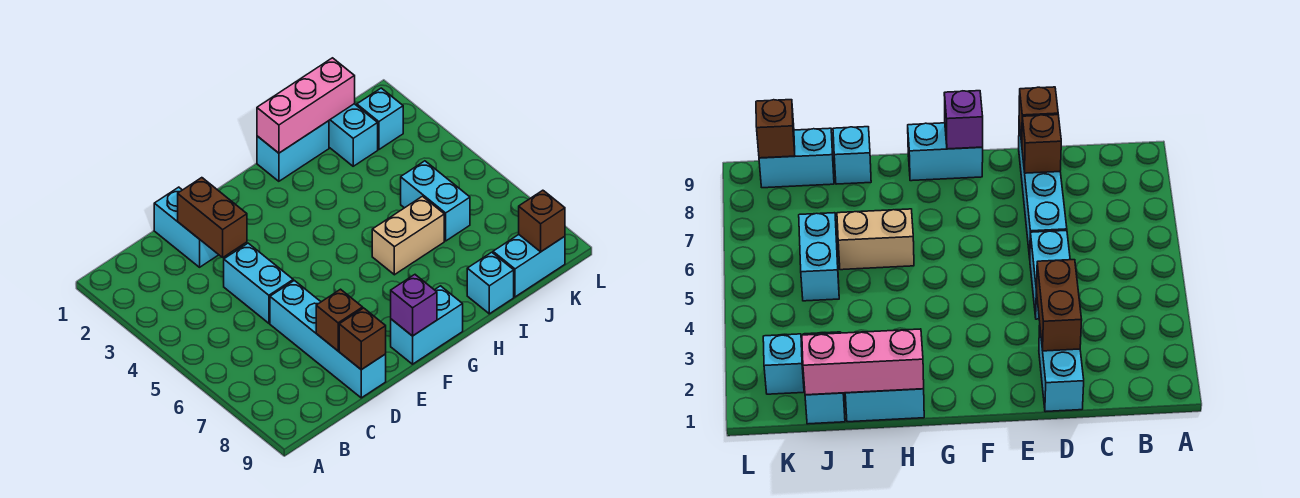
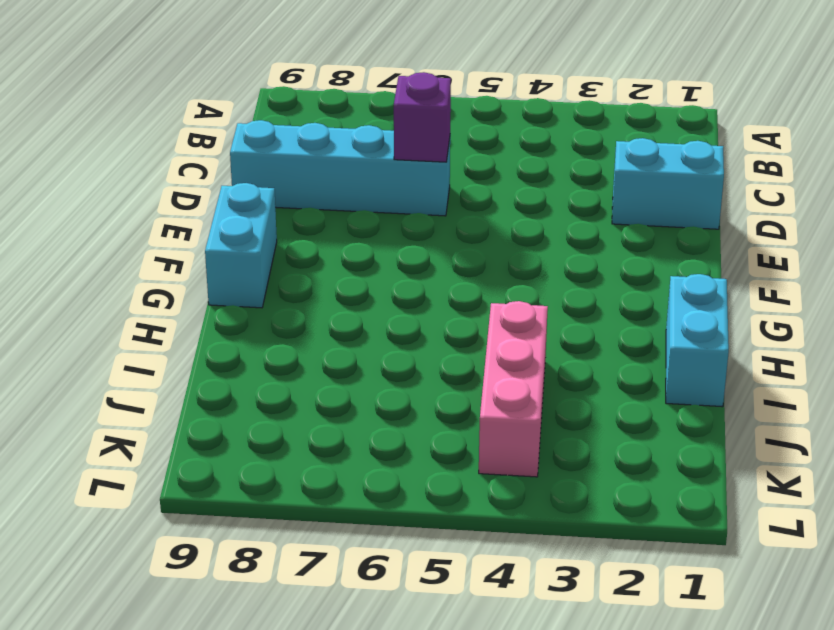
purple brick D6 level 2 -> purple brick F9 level 2
pink brick I4:K4 level 1 -> pink brick H1:J1 level 2
none -> cyan brick D4:D5 level 1
none -> tan brick H6:I6 level 1
none -> cyan brick I9 level 1

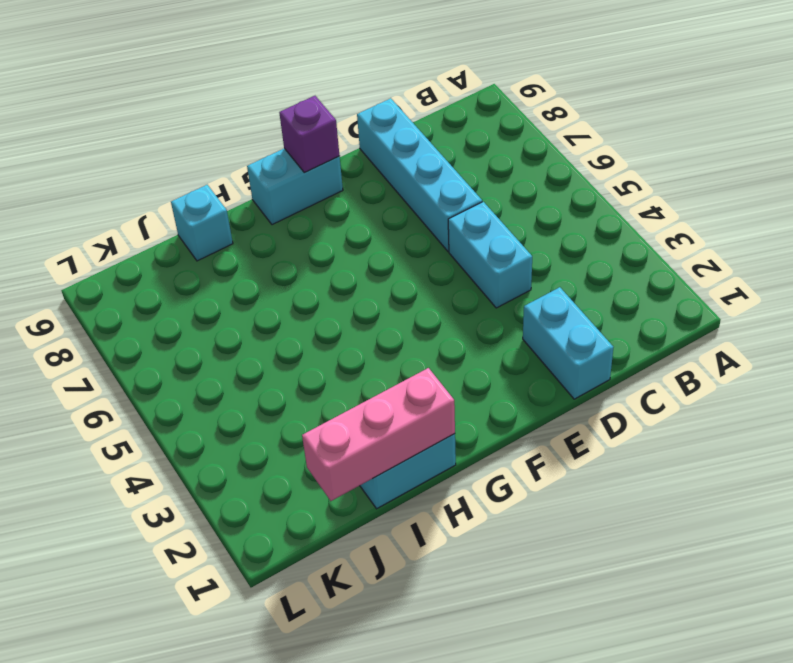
none -> tan brick H6:I6 level 1
none -> cyan brick J1:J2 level 1
none -> cyan brick J5:J6 level 1

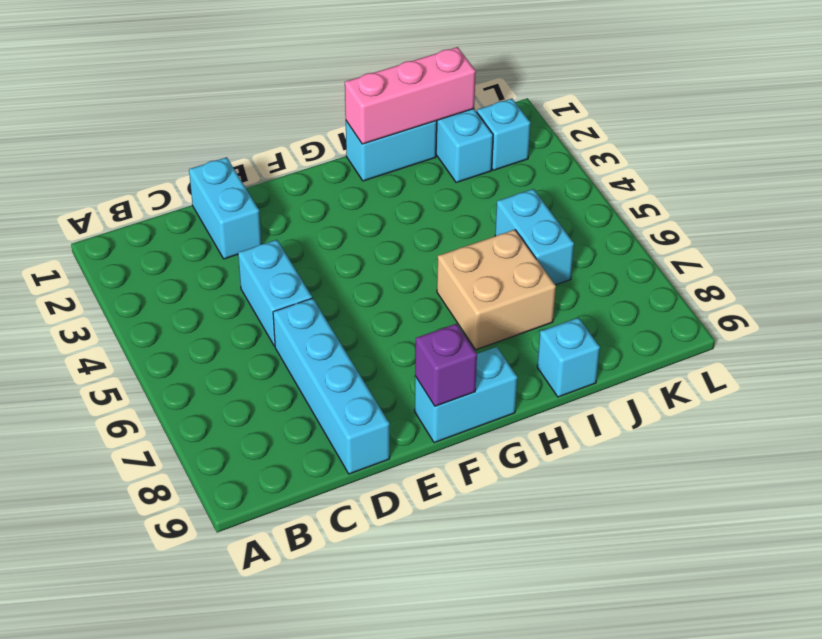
tan brick H6:I7 level 1 -> tan brick H6:I6 level 1
none -> cyan brick J9:K9 level 1
none -> brown brick D2:D3 level 2
none -> brown brick D8 level 2

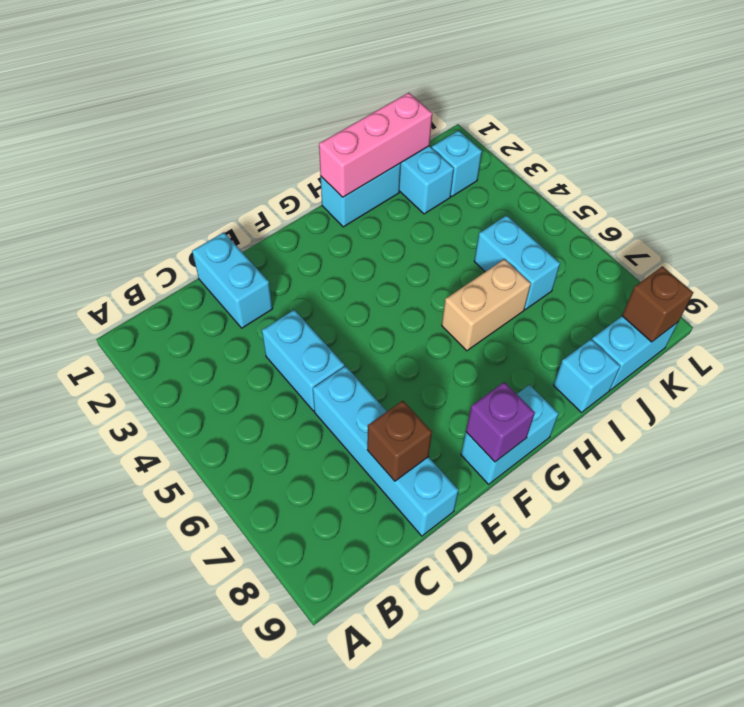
none -> brown brick D2:D3 level 2
none -> brown brick D9 level 2

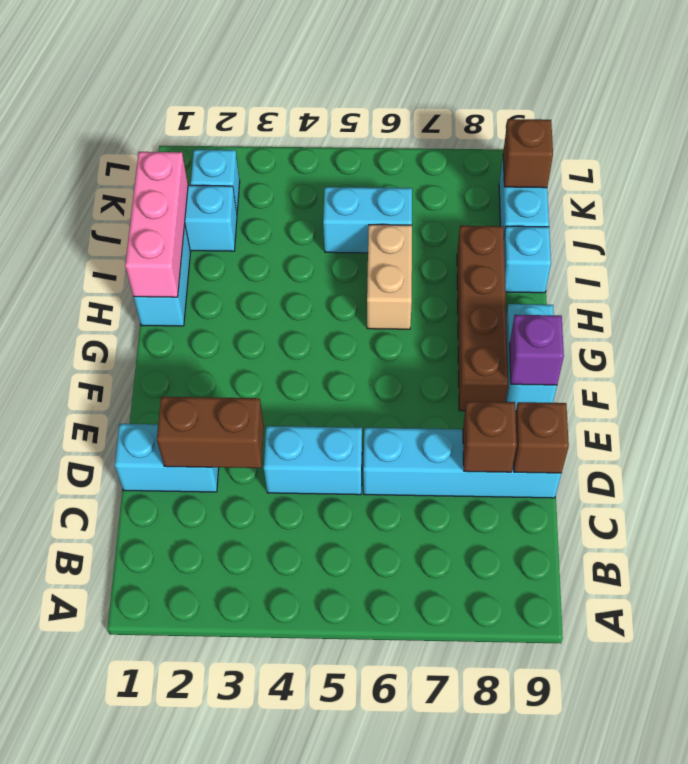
brown brick F8:I8 level 1 -> none

